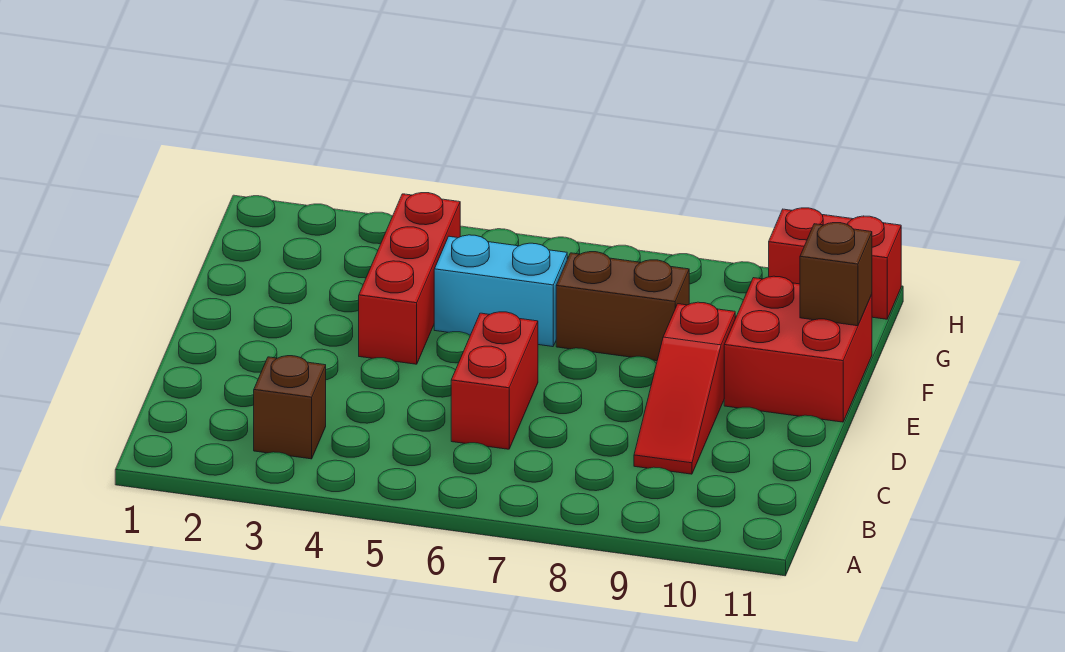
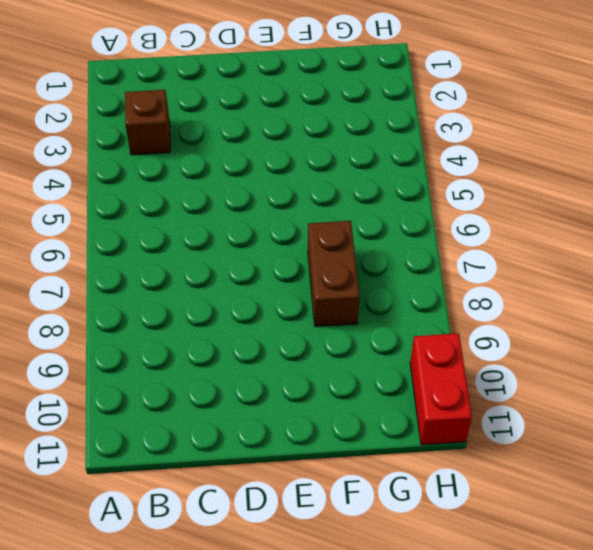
none -> red brick C6:D6 level 1
none -> red slope C9:E9 level 1 top E

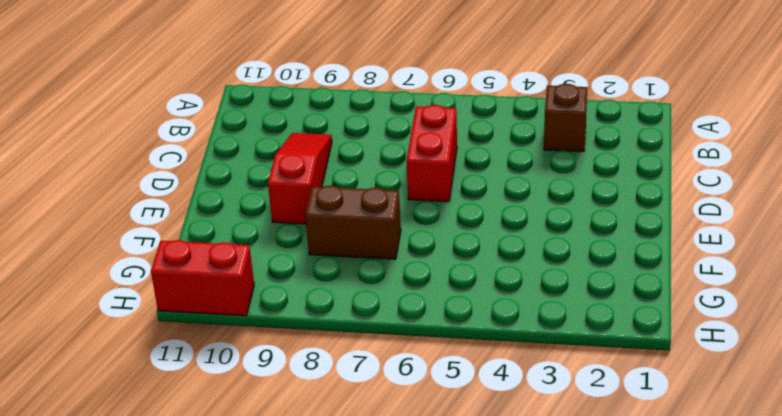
none -> red brick E4:G4 level 1
none -> red brick E10:F11 level 1

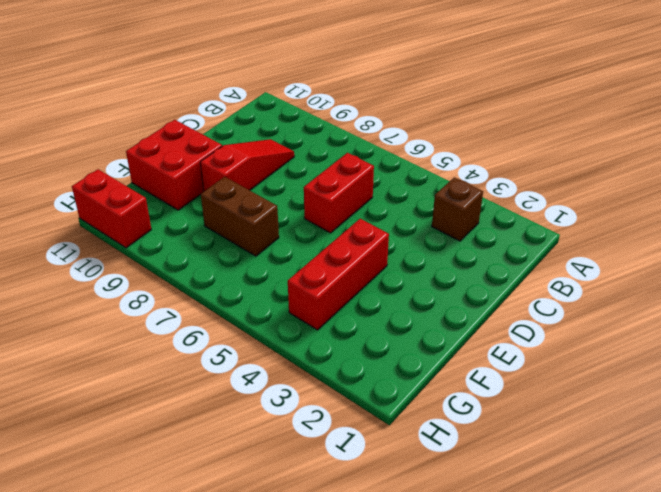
none -> cyan brick F5:F6 level 1
none -> brown brick F11 level 2

